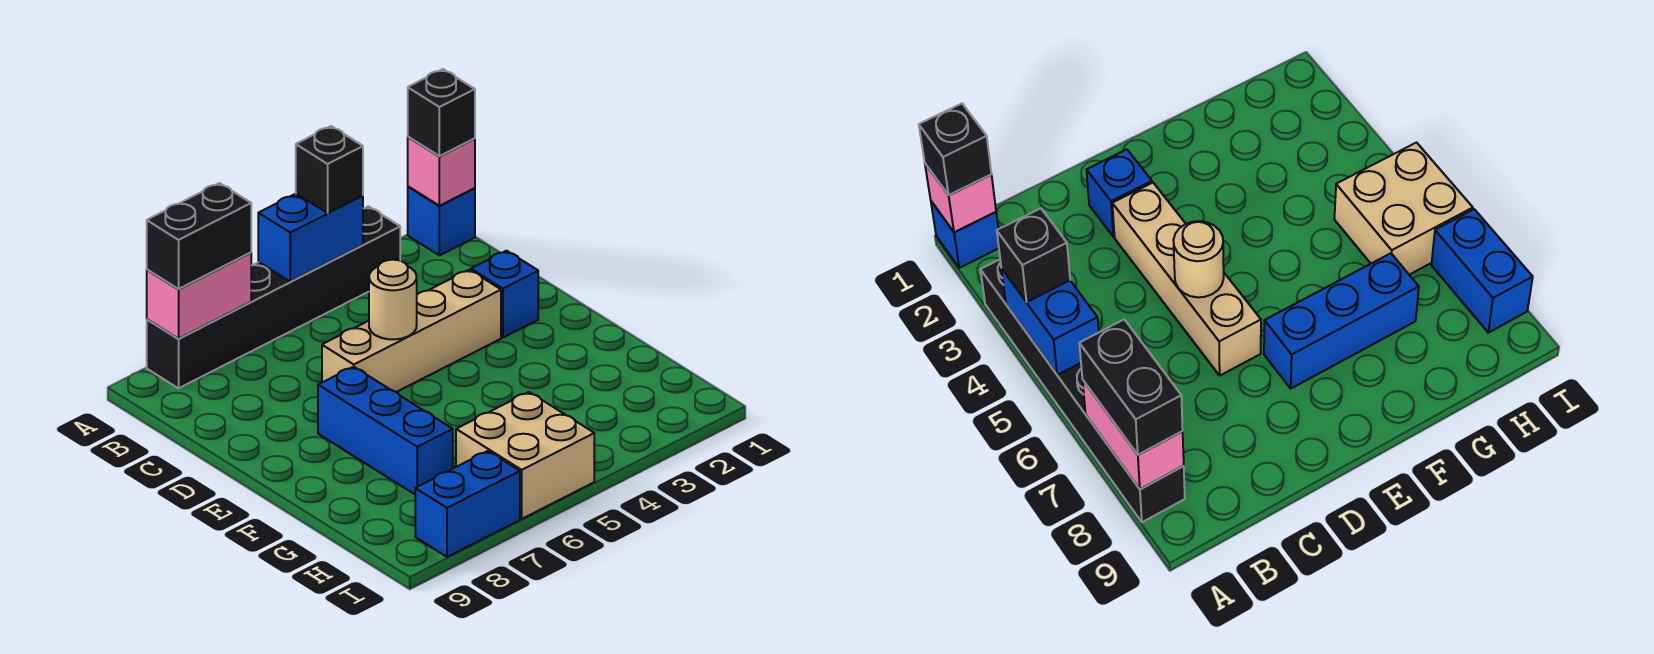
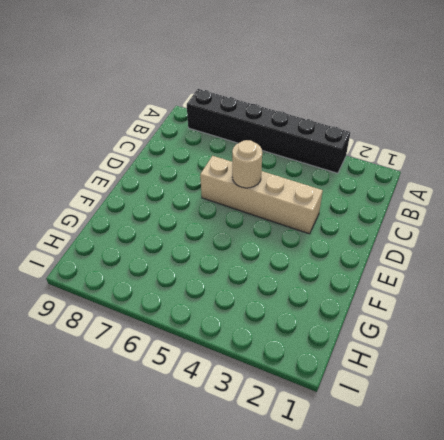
none -> blue brick A1 level 1
none -> blue brick D2 level 1
none -> blue brick E7:G7 level 1

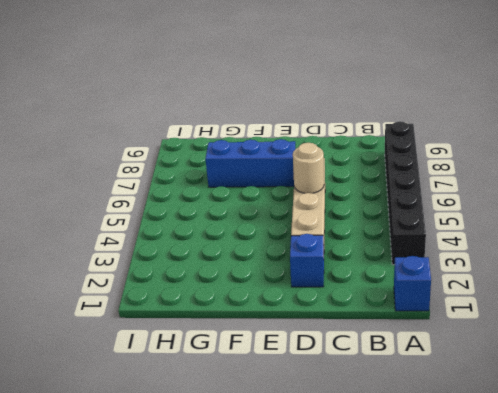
none -> tan brick H5:I6 level 1
none -> blue brick I7:I8 level 1
none -> pink brick A1 level 2

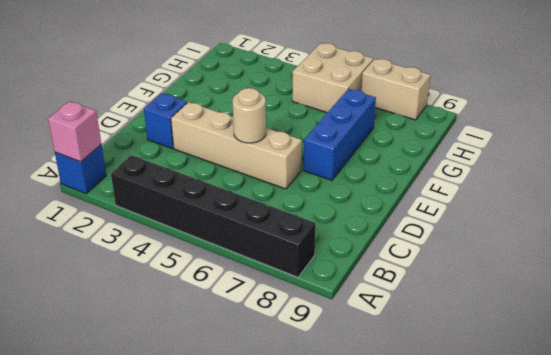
tan brick I7:I8 level 1 -> blue brick I7:I8 level 1
none -> blue brick A4:A5 level 2
none -> pink brick A7:A8 level 2
none -> black brick A1 level 3

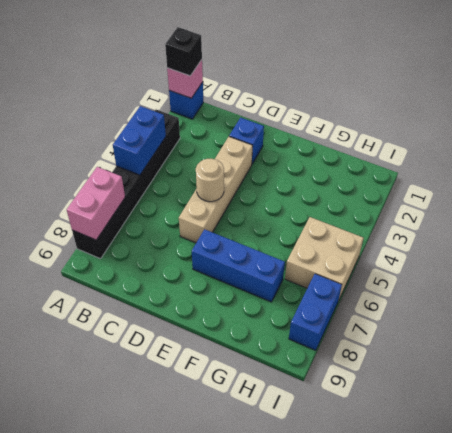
none -> black brick A4 level 3
none -> black brick A7:A8 level 3

